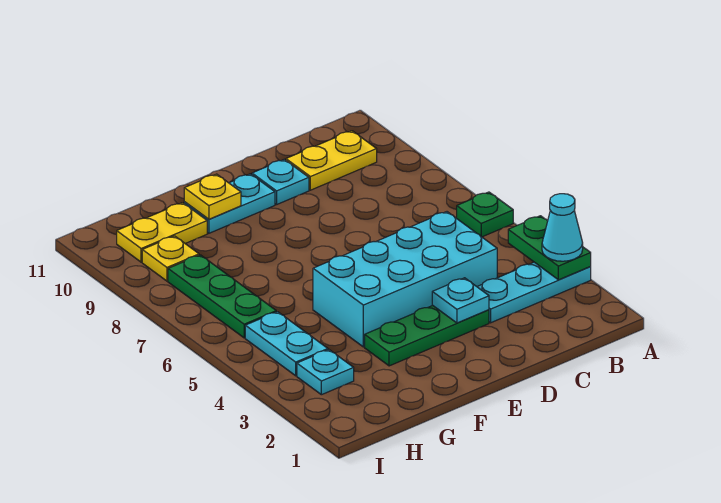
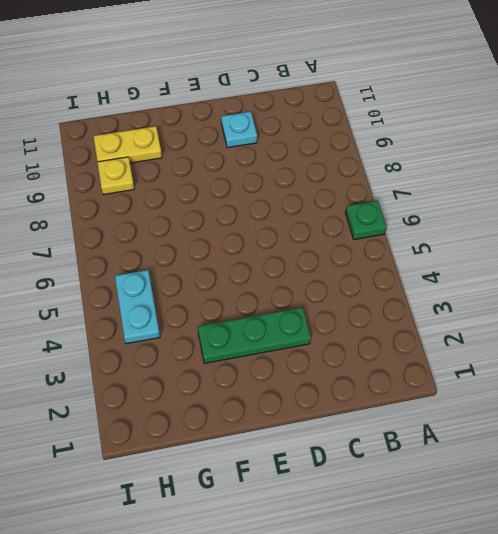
none -> cyan plate A3:C3 level 1
none -> yellow plate B10:C10 level 1
none -> cyan brick C4:F5 level 1

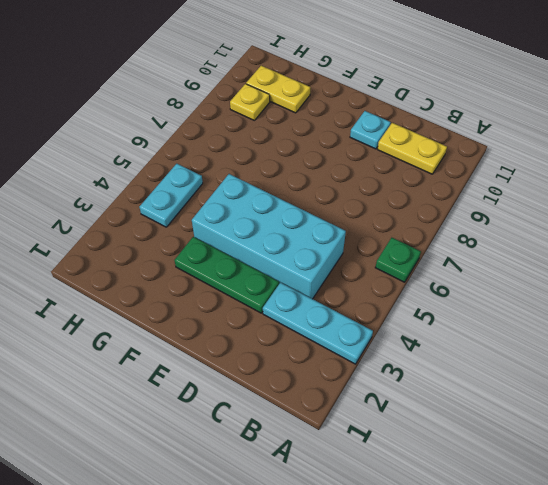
none -> cyan plate E10:F10 level 1
none -> cyan plate H3 level 1
none -> green plate H6:H8 level 1

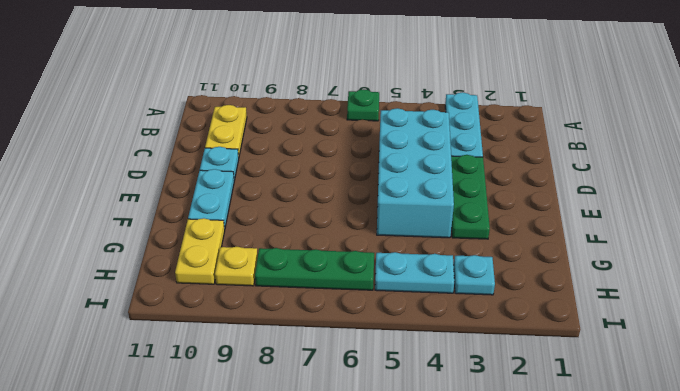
none -> green plate A3:A4 level 2
none -> cyan plate D3 level 2
none -> yellow plate F10 level 2

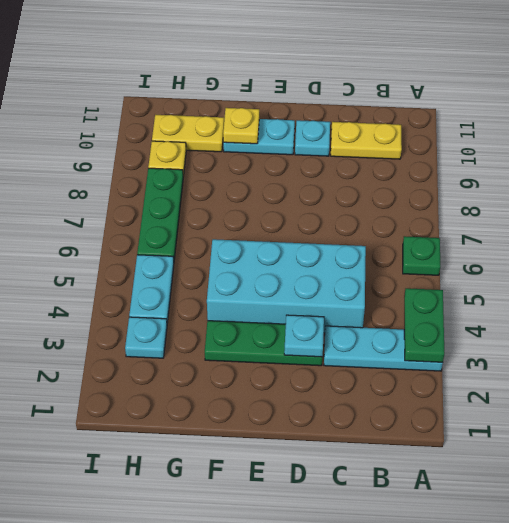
none -> cyan cone A3 level 3

